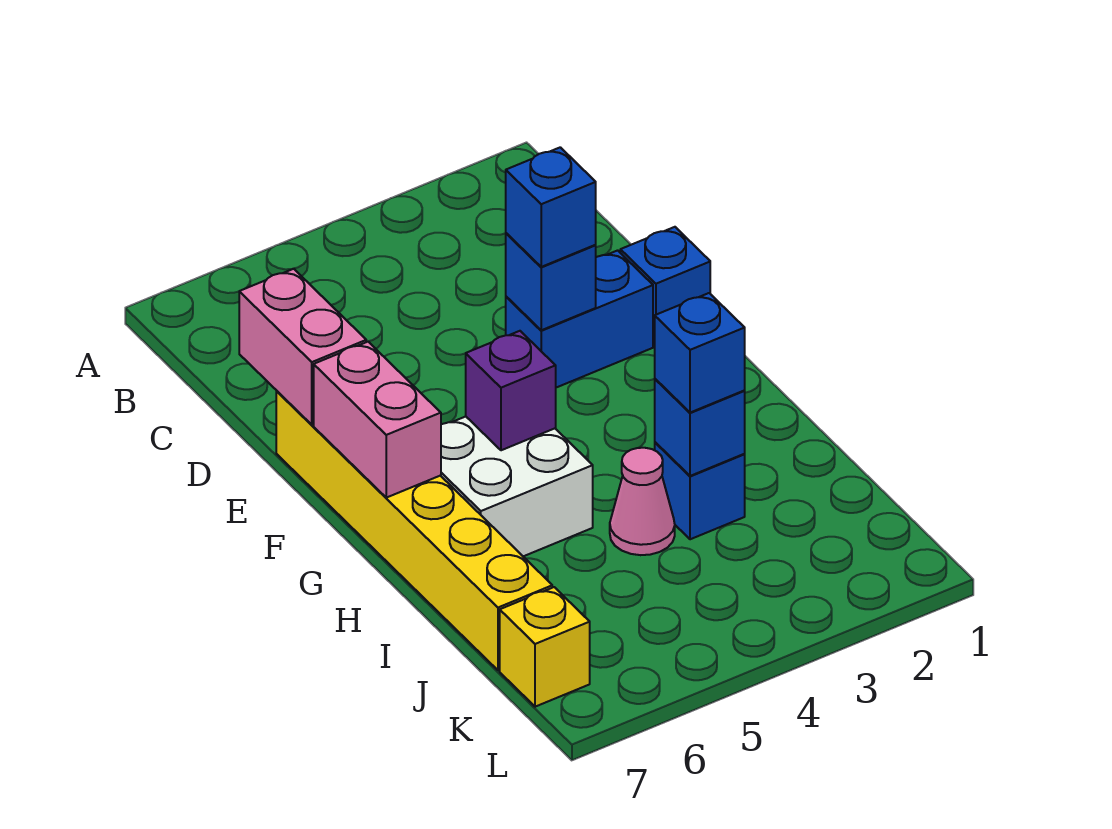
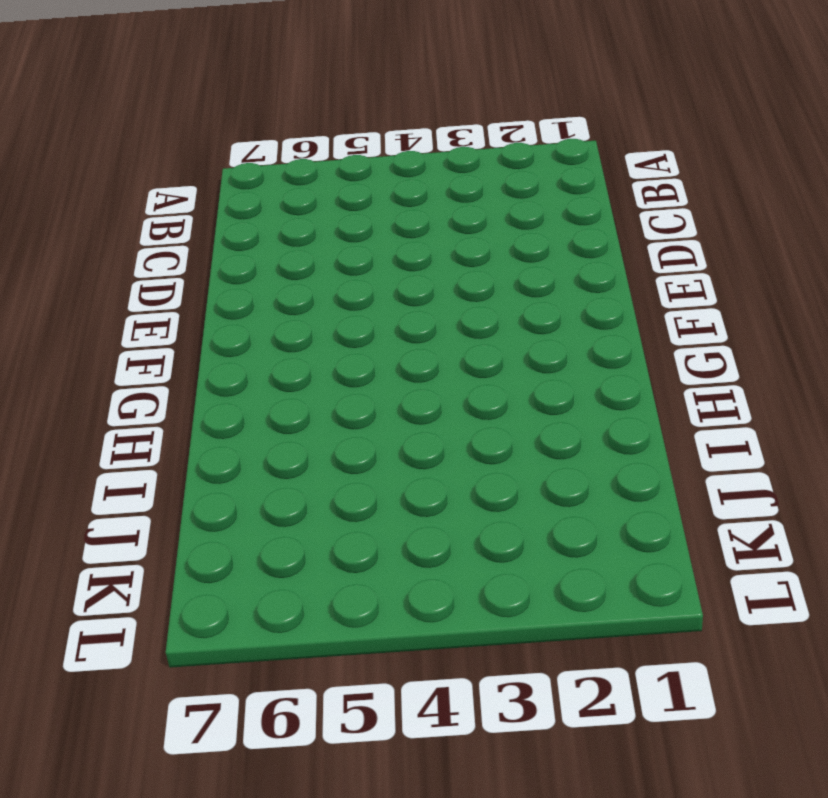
none -> blue brick E1 level 1
none -> blue brick E2:E3 level 1
none -> yellow brick E7:J7 level 1

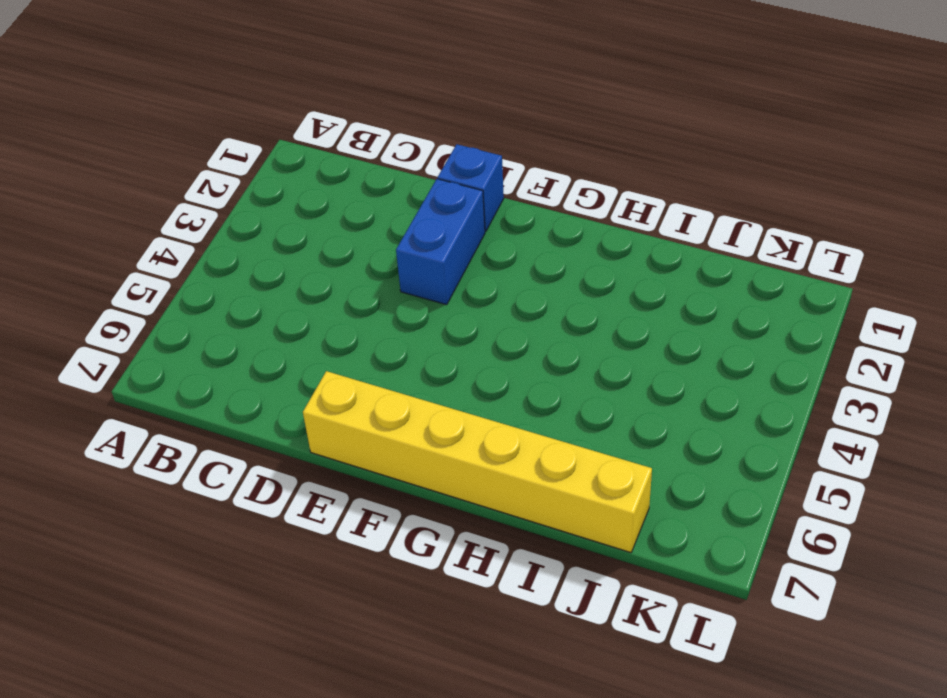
none -> white brick G5:H6 level 1
none -> blue brick I3 level 1
none -> pink cone I4 level 1

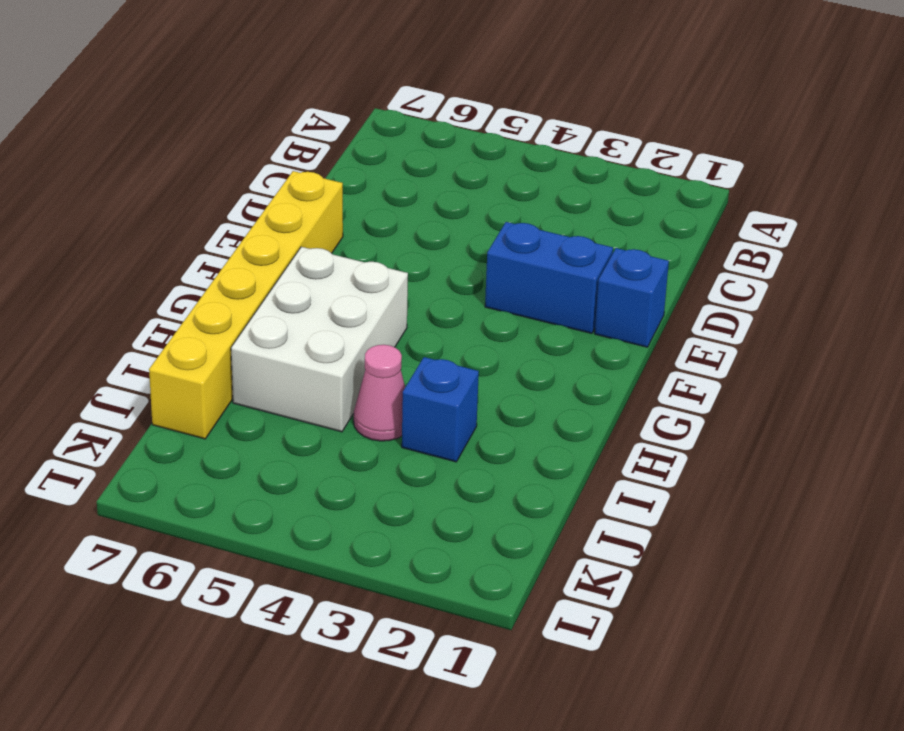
white brick G5:I6 level 1 -> white brick G5:H6 level 1
none -> yellow brick K7 level 1
none -> pink brick D7:E7 level 2
none -> blue brick E3 level 2

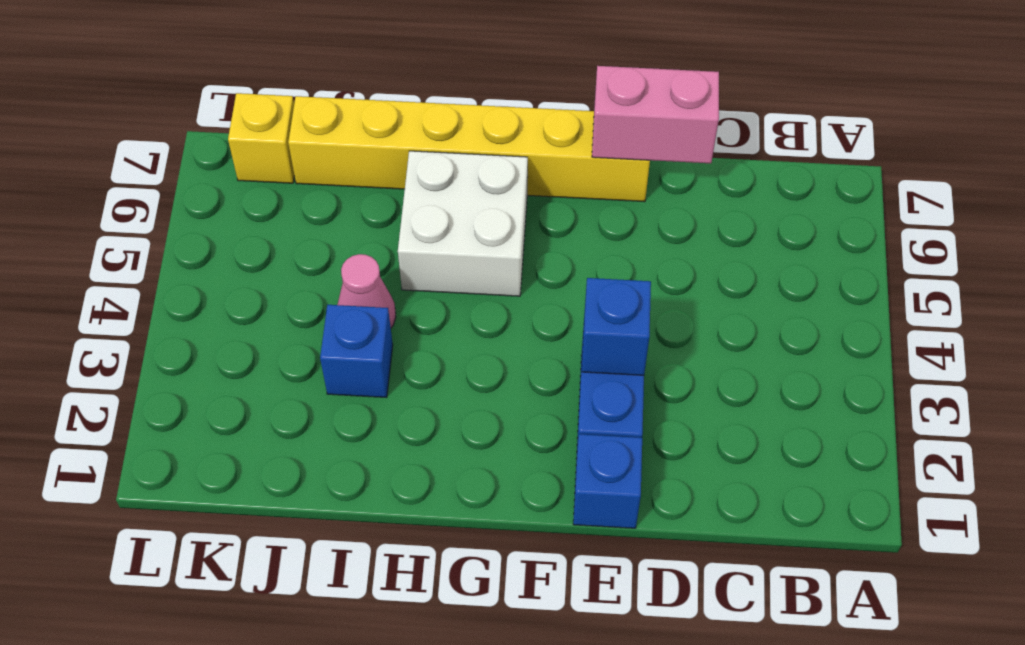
none -> pink brick F7:G7 level 2
none -> purple brick G5 level 2
none -> blue brick I3 level 2

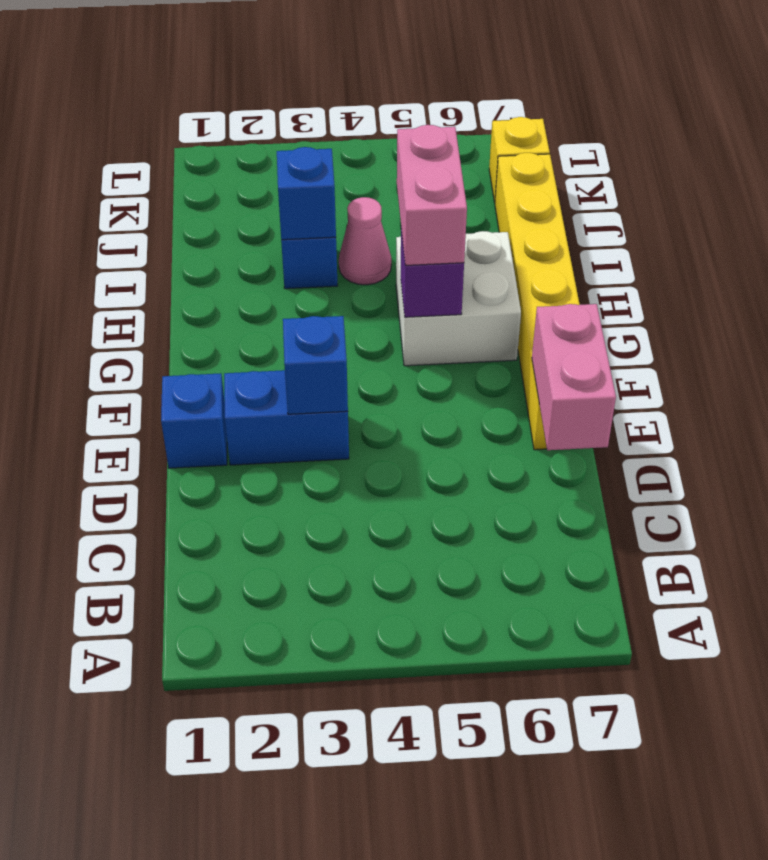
pink brick G5:H5 level 3 -> pink brick F7:G7 level 2
none -> blue brick E3 level 3
none -> blue brick I3 level 3

